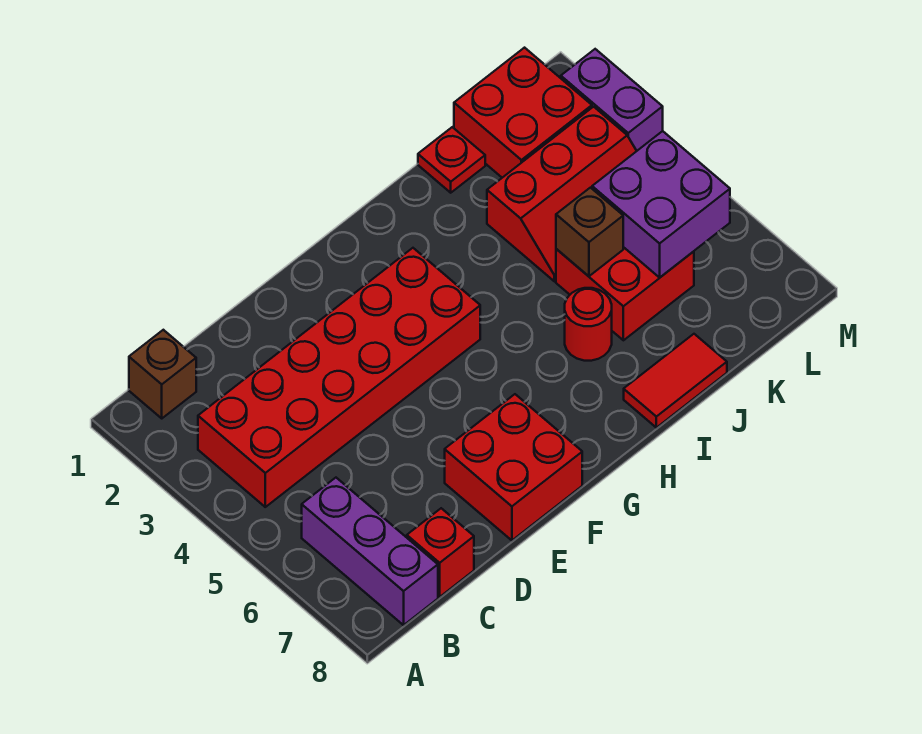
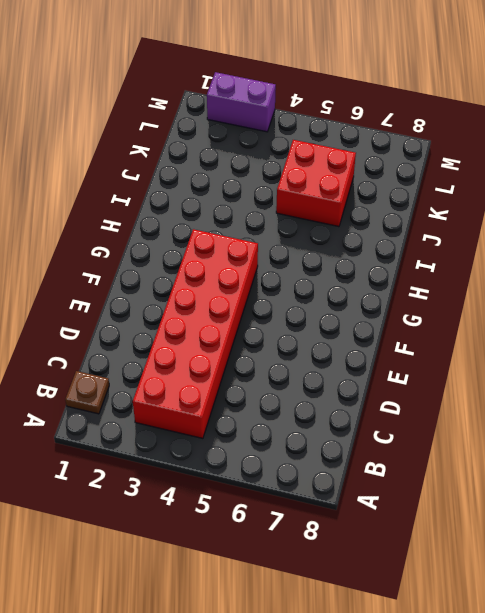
brown plate B1 level 1 -> brown brick B1 level 1
none -> purple brick B6:B8 level 1
none -> red brick C8 level 1
none -> red brick E7:F8 level 1

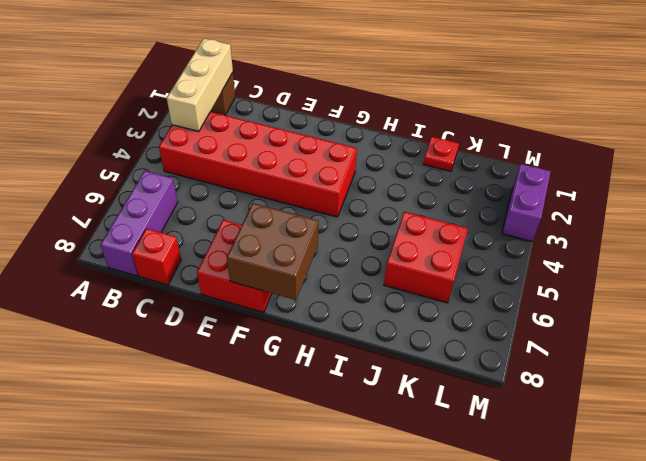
tan brick B1:B3 level 2 -> none
brown brick F7:G8 level 2 -> none
none -> red round brick I6 level 1
none -> red tile I8:J8 level 1
none -> red slope J3:L4 level 1 top 3

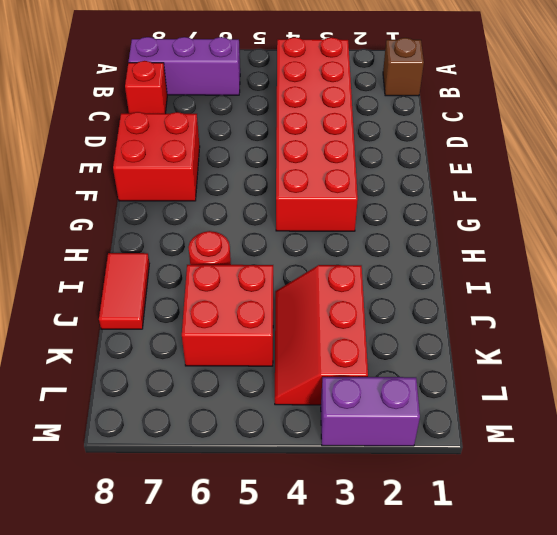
none -> red plate J1 level 1
none -> red brick K1:L2 level 1
none -> brown brick J5 level 2

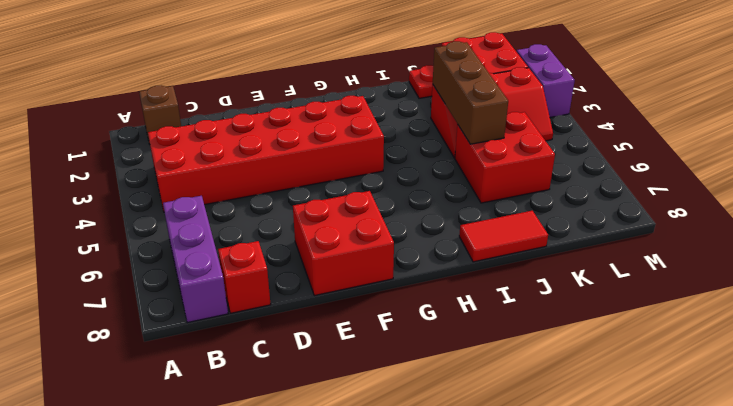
brown brick J3:J5 level 2 -> brown brick J5 level 2
none -> red round brick I6 level 1
none -> purple brick K5:L6 level 2

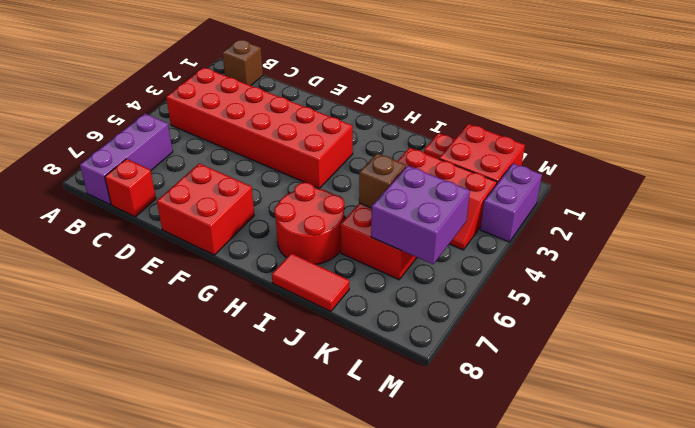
red round brick H6:I7 level 1 -> red round brick I6 level 1

